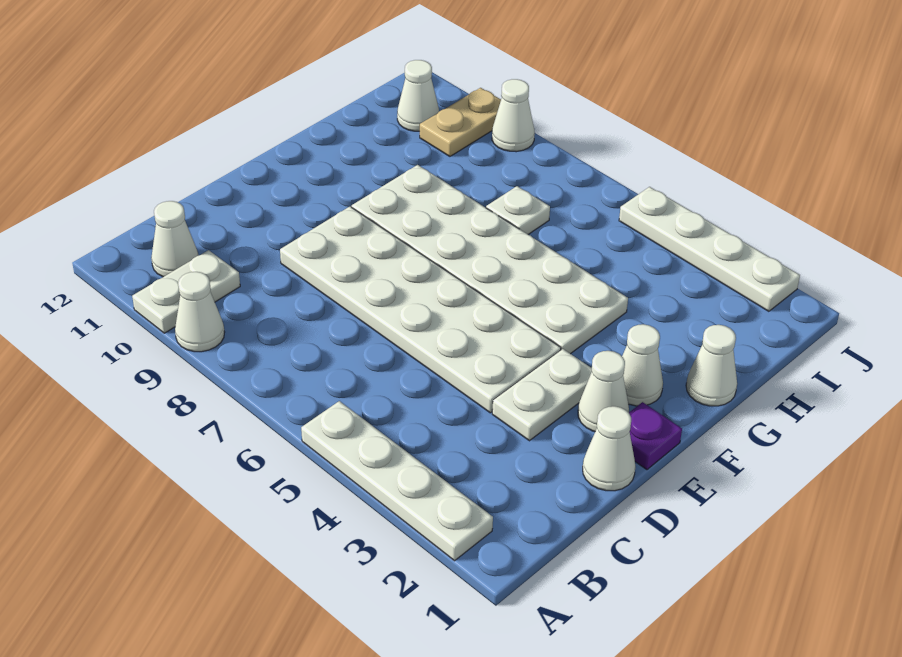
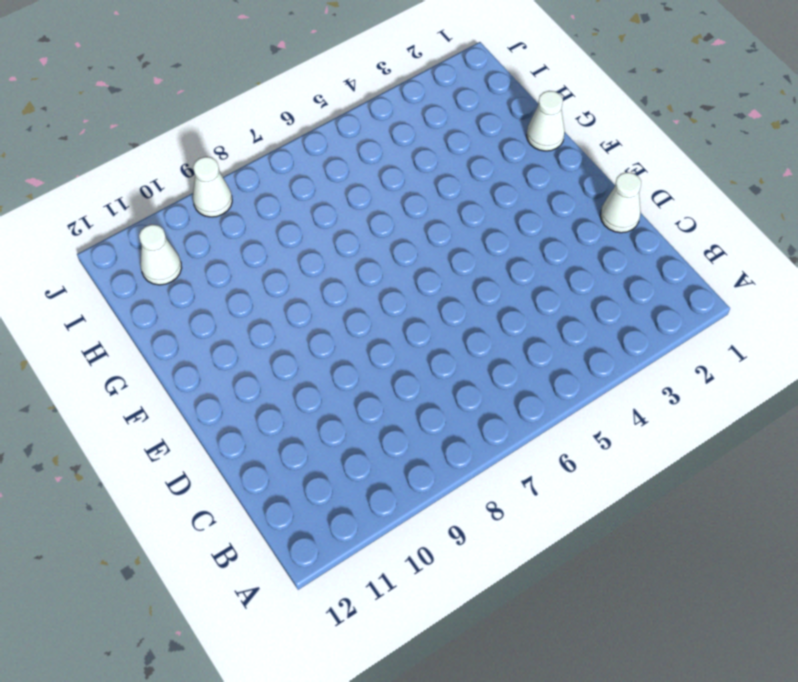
none -> white plate A2:A5 level 1
none -> white cone A9 level 1
none -> white plate A10:B10 level 1

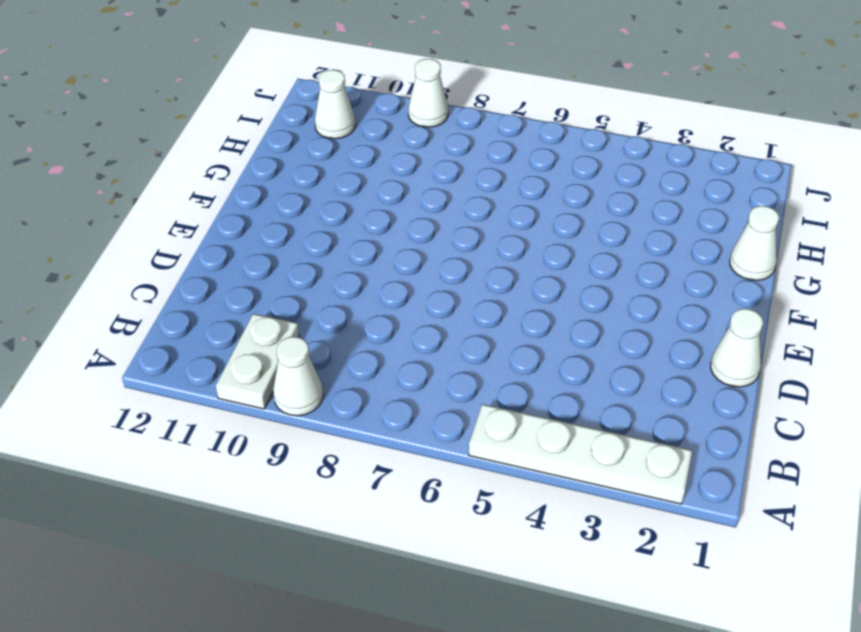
none -> white cone B11 level 1
none -> white plate D3:E3 level 1
none -> white plate D4:E9 level 1

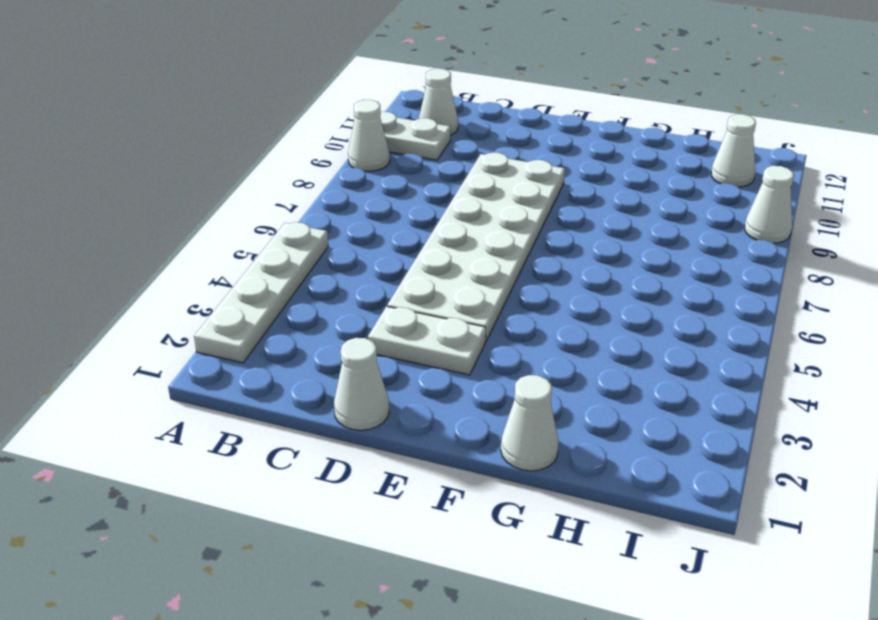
none -> purple plate E1 level 1
none -> white cone E2 level 1
none -> white cone F2 level 1

